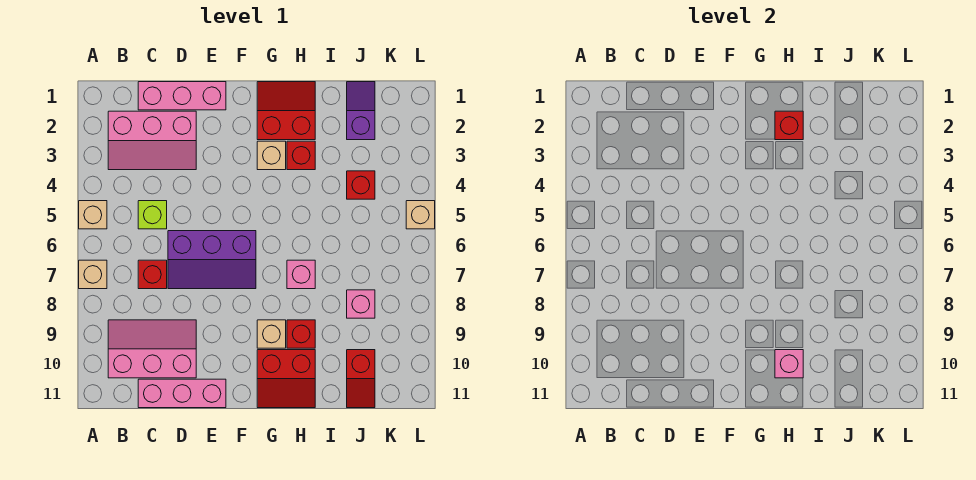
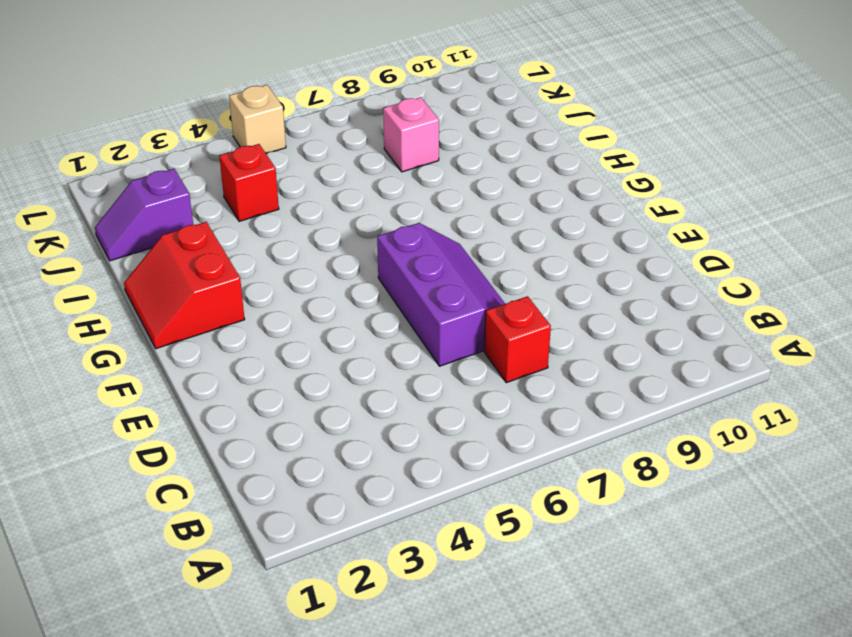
none -> tan brick A5 level 1
none -> tan brick A7 level 1
none -> pink slope B2:D3 level 1 top 2

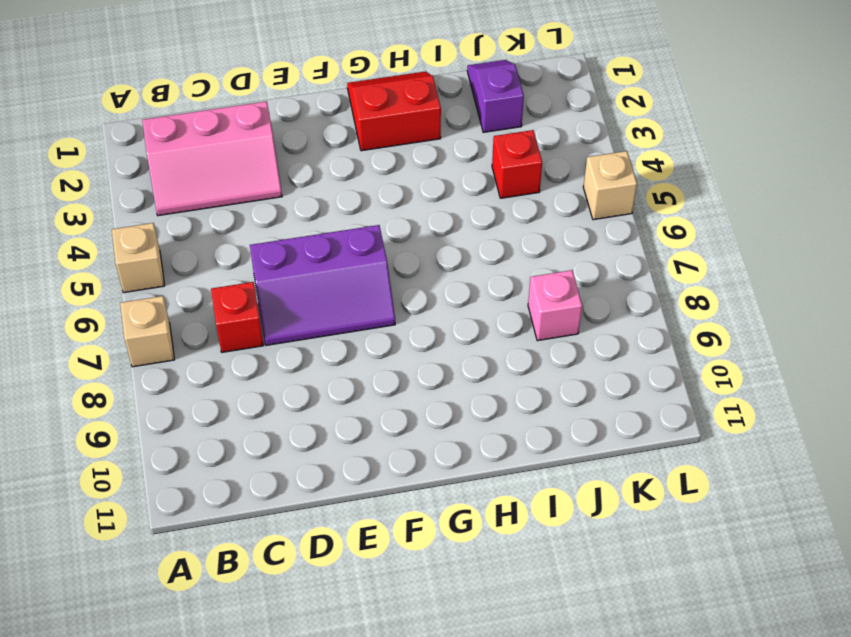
none -> pink slope B9:D10 level 1 top 10
none -> pink brick C1:E1 level 1
none -> lime brick C5 level 1

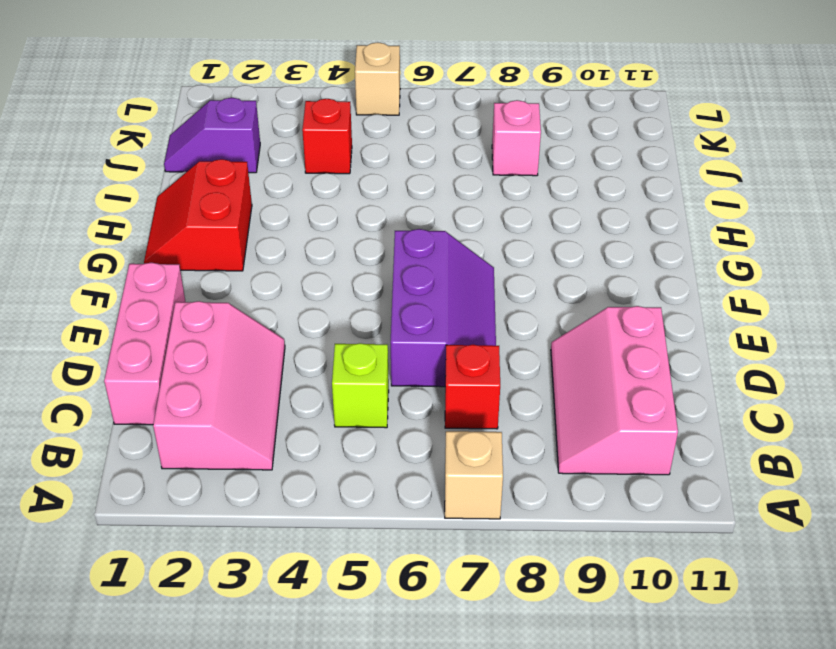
none -> tan brick A5 level 1
none -> pink brick C11:E11 level 1
none -> tan brick G3 level 1

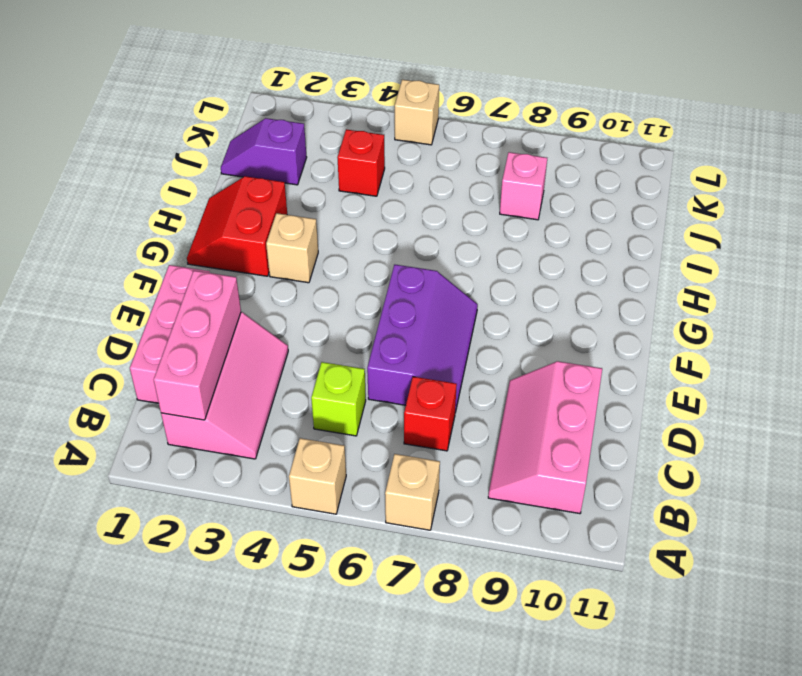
pink brick B2:D2 level 2 -> pink brick C11:E11 level 1
none -> tan brick G9 level 1
none -> red slope G10:H11 level 1 top 10
none -> red brick H3 level 1

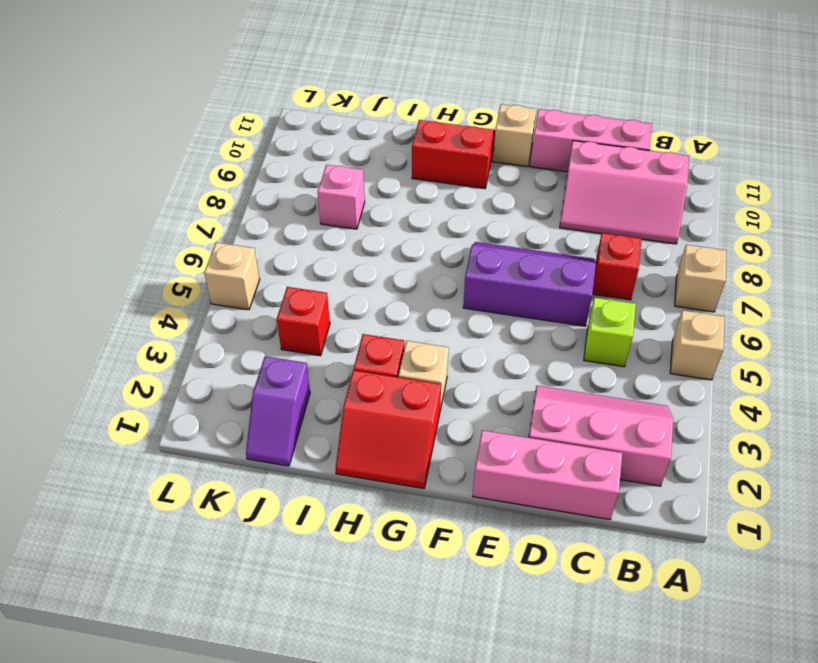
tan brick F11 level 1 -> tan brick G9 level 1
none -> pink brick H7 level 1
none -> red brick H9 level 1
none -> red slope J10:J11 level 1 top 10

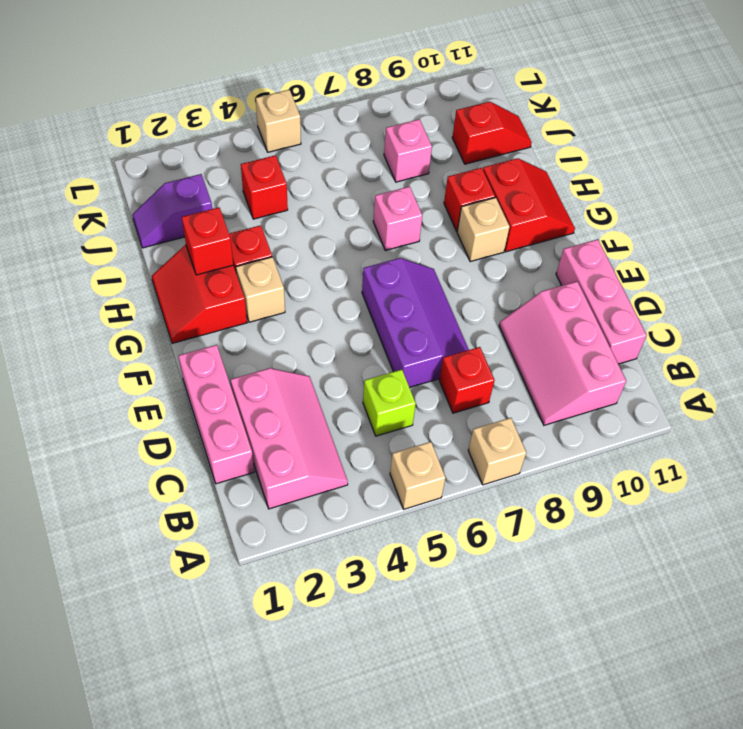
none -> pink brick H10 level 2

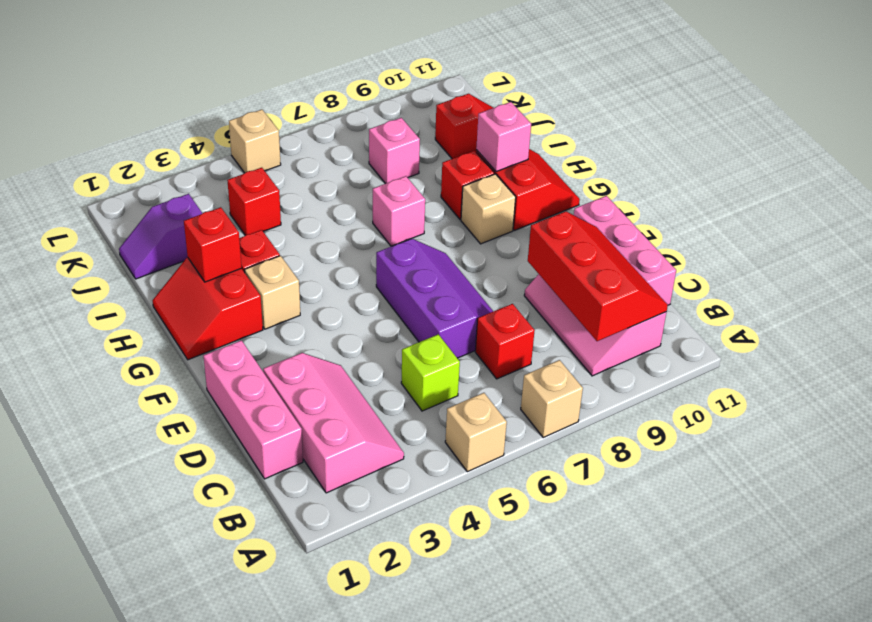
red slope B9:D10 level 2 top 9 -> none

